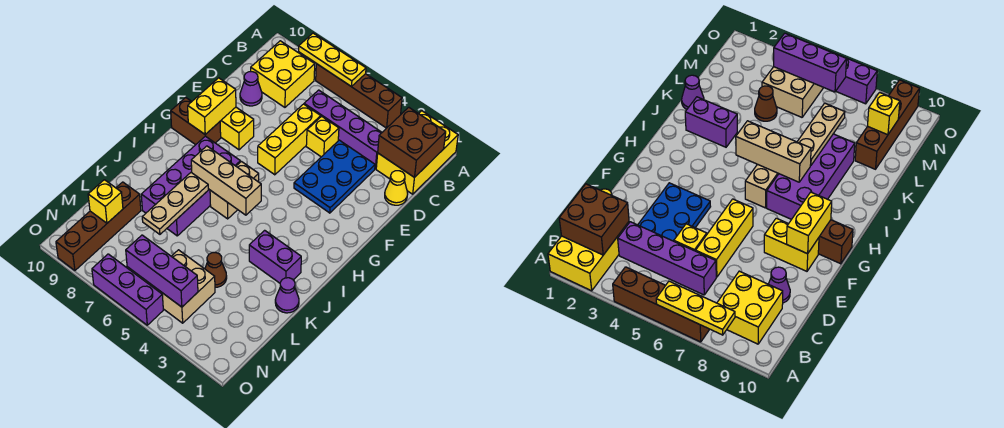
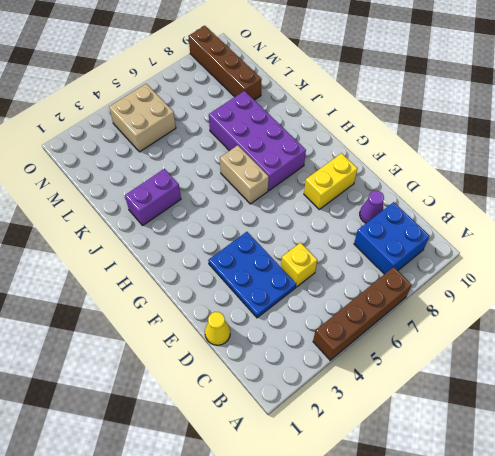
blue brick B8:C9 level 1 -> yellow brick B8:C9 level 1
none -> yellow brick A1:C2 level 1
none -> purple brick C3:C6 level 1
none -> yellow brick D6:F6 level 1

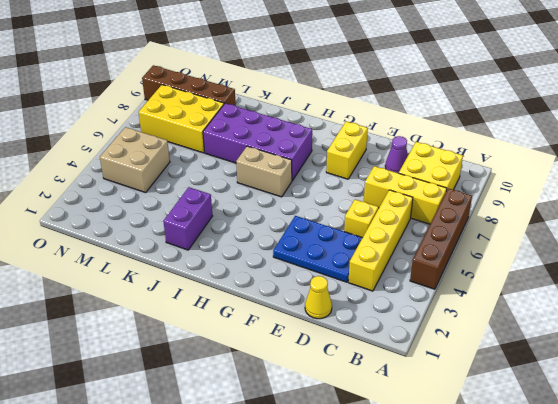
yellow brick B7:D7 level 1 -> yellow brick D6:F6 level 1
yellow brick C3:C6 level 1 -> purple brick C3:C6 level 1
yellow brick L7:N8 level 1 -> yellow brick A1:C2 level 1
none -> brown brick G9:G10 level 1
none -> purple cone K1 level 1
none -> brown cone L4 level 1

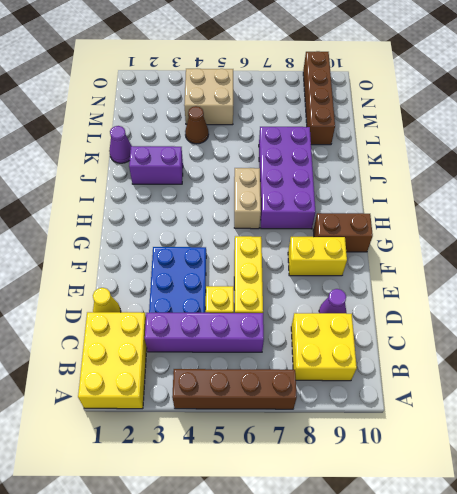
none -> purple brick O5:O7 level 1
none -> yellow plate A6:A8 level 2
none -> brown brick B1:C2 level 2

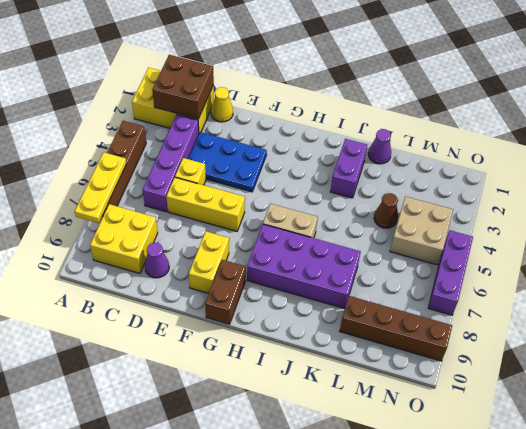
none -> yellow brick F9:G9 level 2
none -> tan brick I5:I7 level 2
none -> tan plate J7:L7 level 2

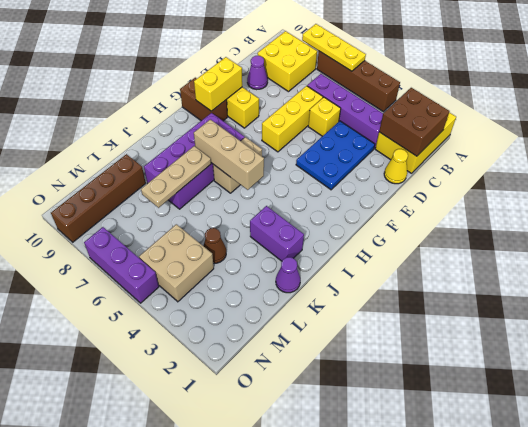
none -> yellow brick M9 level 2
none -> purple brick N4:N6 level 2

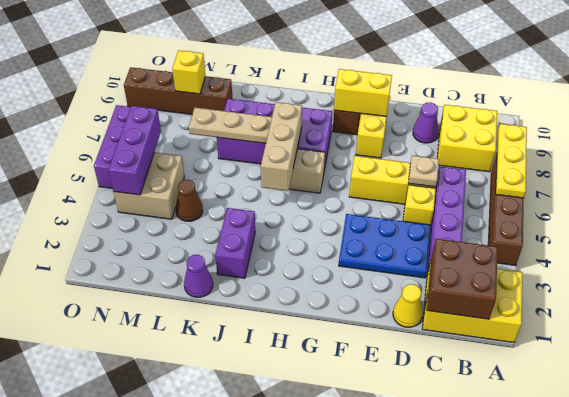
tan plate D6 level 2 -> none

